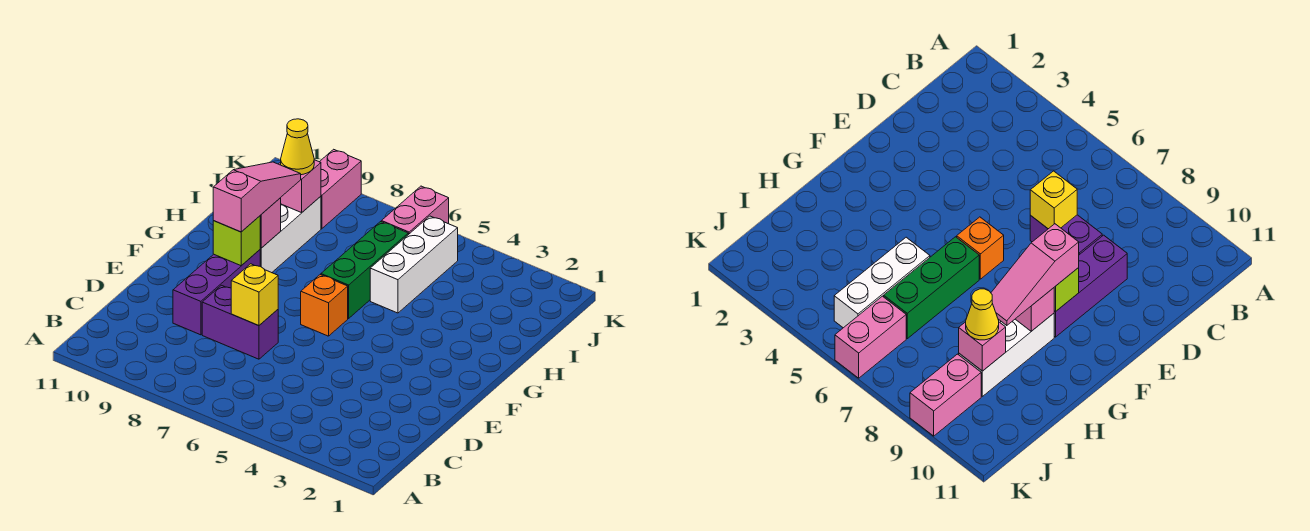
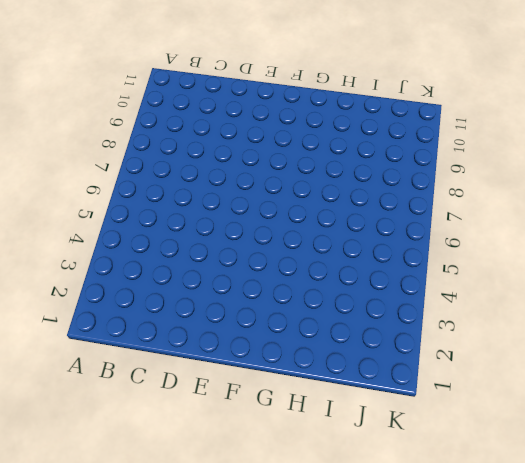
none -> purple brick D7:D8 level 1
none -> purple brick D9:F9 level 1
none -> orange brick F6 level 1

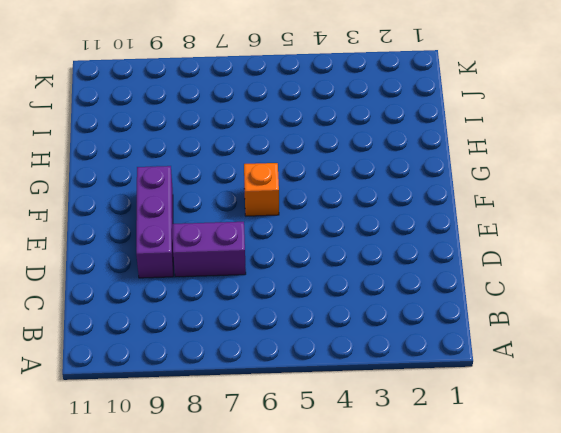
none -> green brick G6:I6 level 1
none -> white brick G9:I9 level 1
none -> white brick H5:J5 level 1

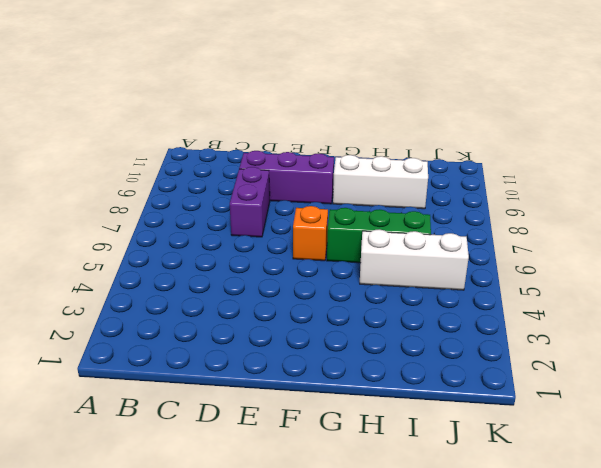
none -> pink brick J6:K6 level 1
none -> pink brick J9:K9 level 1
none -> yellow brick D7 level 2

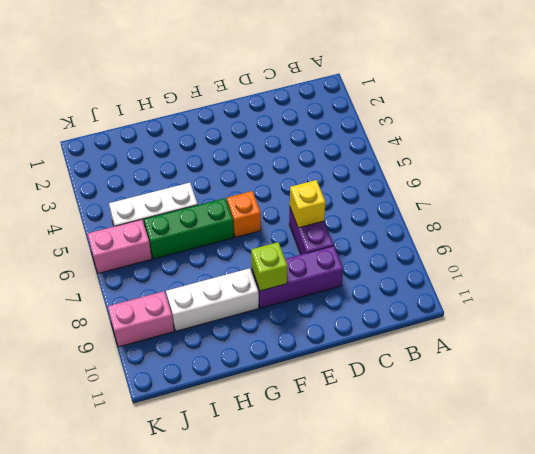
none -> pink brick G9 level 2
none -> pink brick I9 level 2
none -> pink slope F9:H9 level 3 top F

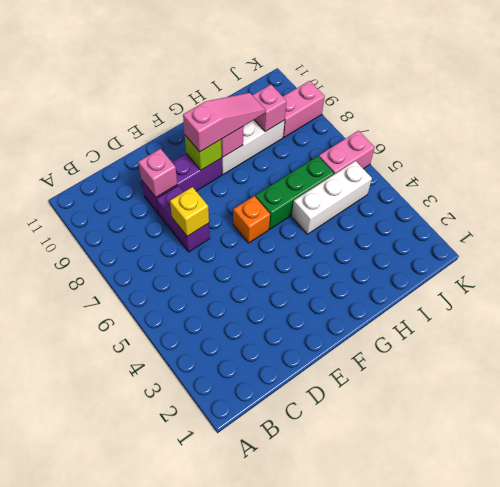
pink brick D9 level 2 -> none
none -> yellow cone I9 level 3

